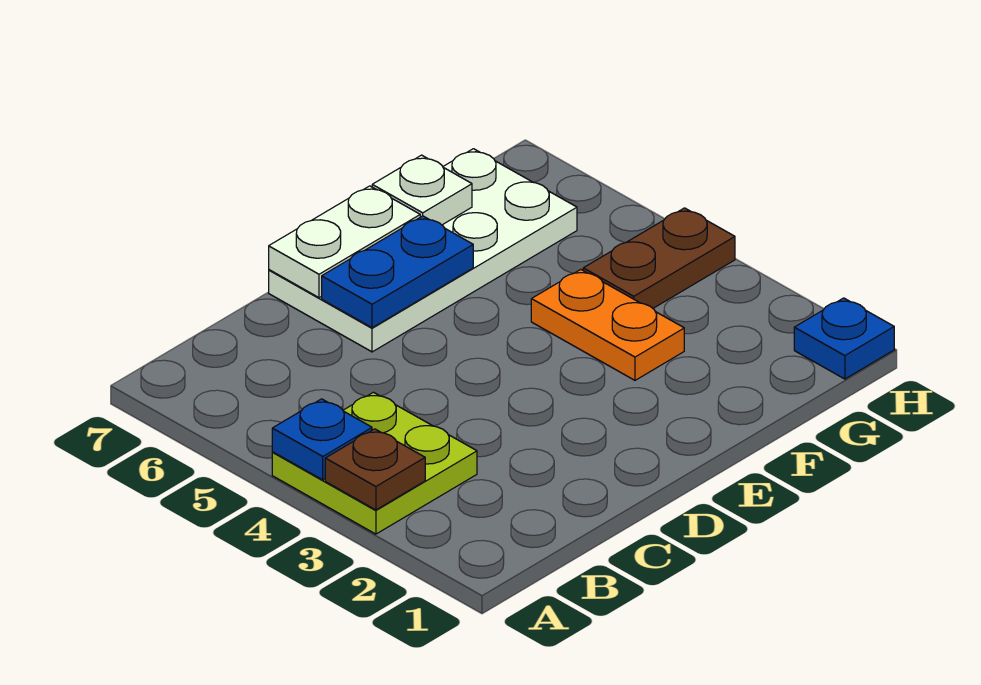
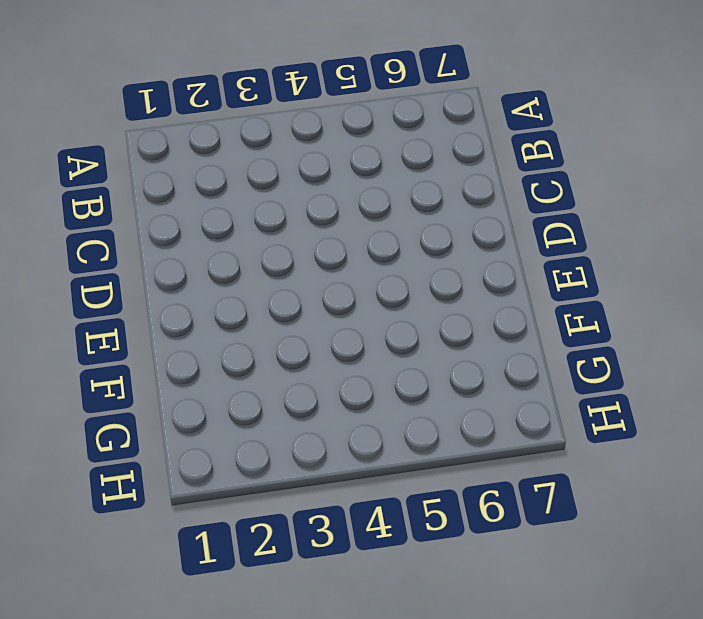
none -> lime plate A3:B4 level 1
none -> white plate D6:G7 level 1

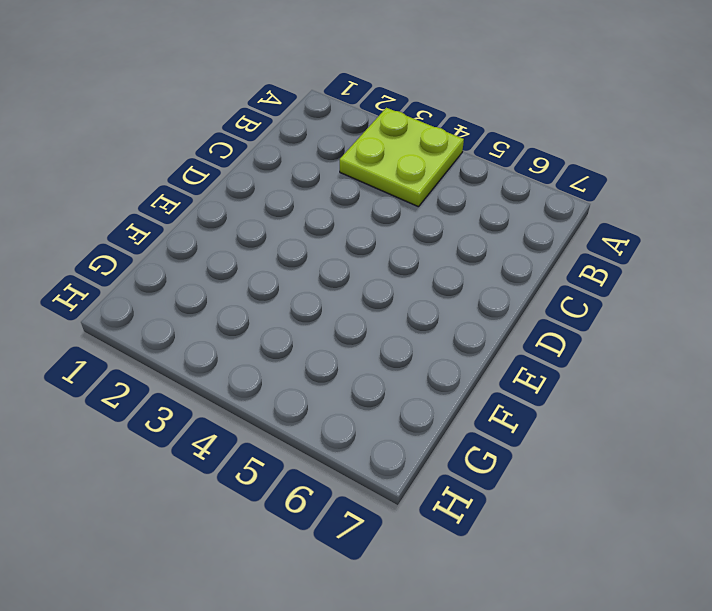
none -> white plate D6:G7 level 1
none -> orange plate F3:F4 level 1

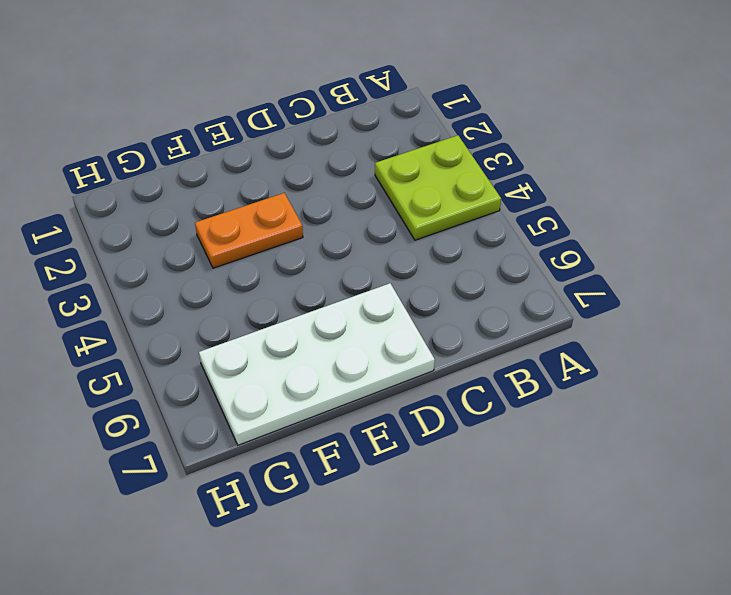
orange plate E3:F3 level 1 -> orange plate F3:F4 level 1
none -> brown plate G4:H4 level 1
none -> blue plate H1 level 1

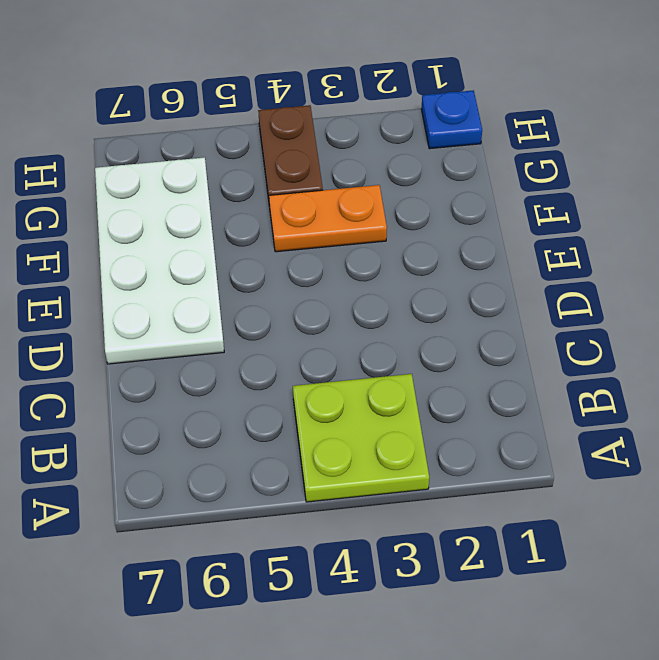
none -> brown plate A3 level 2
none -> blue plate A4 level 2

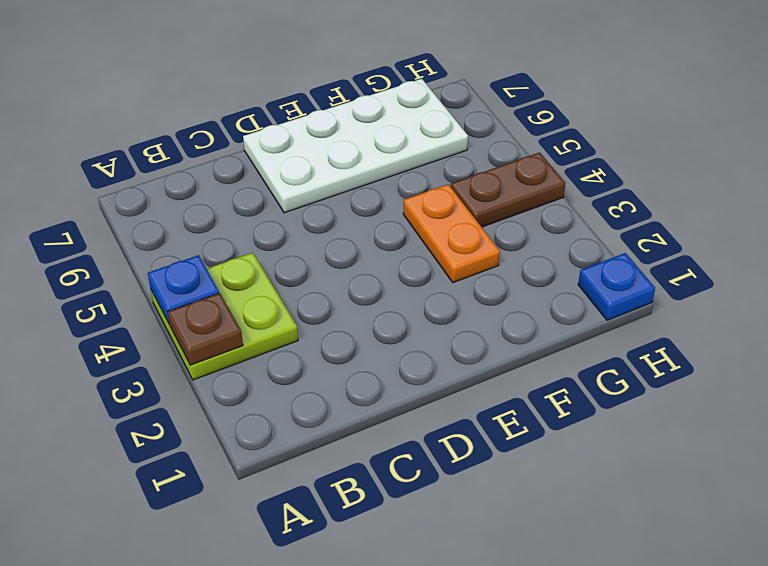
none -> blue plate D6:E6 level 2
none -> white plate D7:E7 level 2

